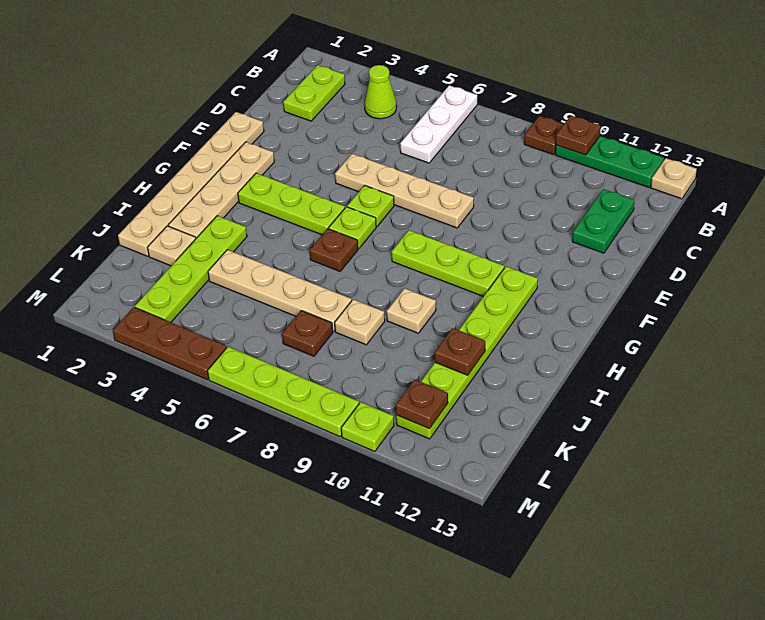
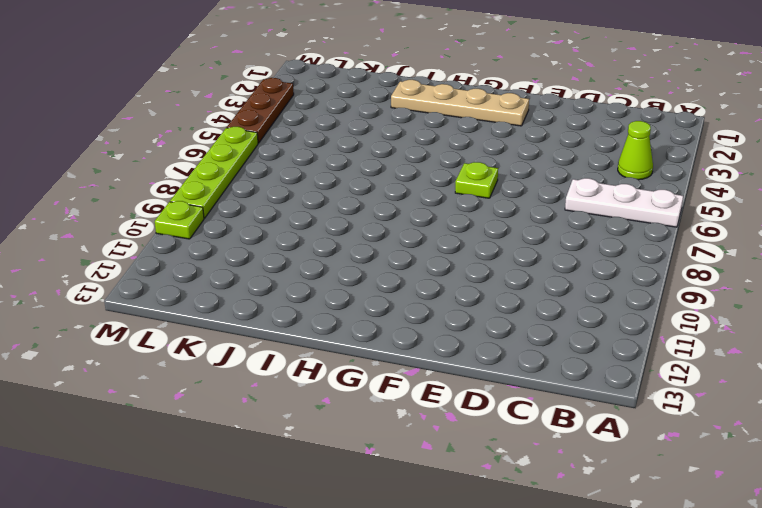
none -> brown plate A9 level 1
none -> green plate A10:A12 level 1
none -> tan plate A13 level 1

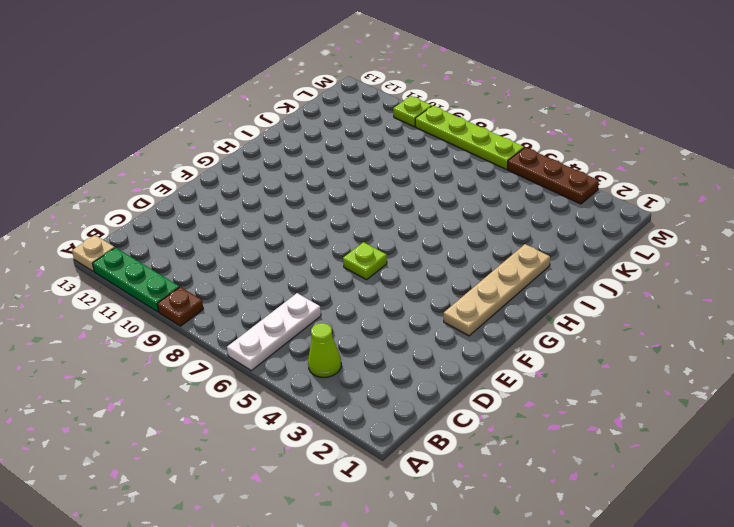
none -> lime plate B2:C2 level 1
none -> green plate C12:D12 level 1
none -> tan plate E1:J1 level 1

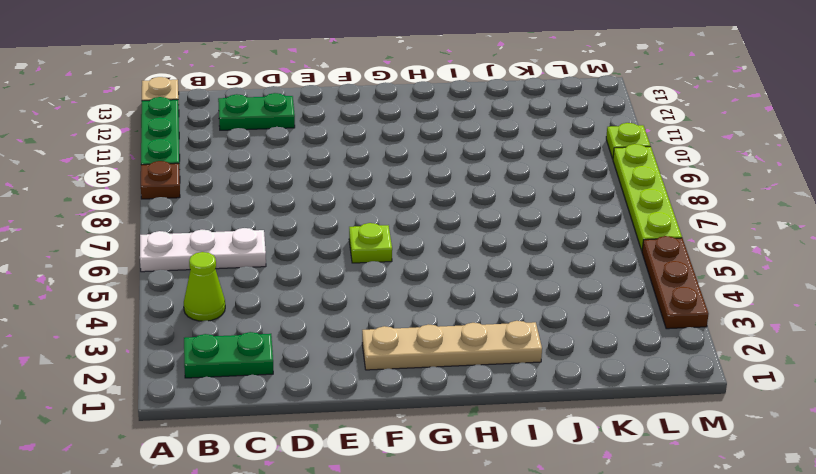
green plate B2:C2 level 1 -> lime plate B2:C2 level 1
none -> tan plate E1:J1 level 1
none -> tan plate E5:E8 level 1
none -> lime plate G3:G5 level 1

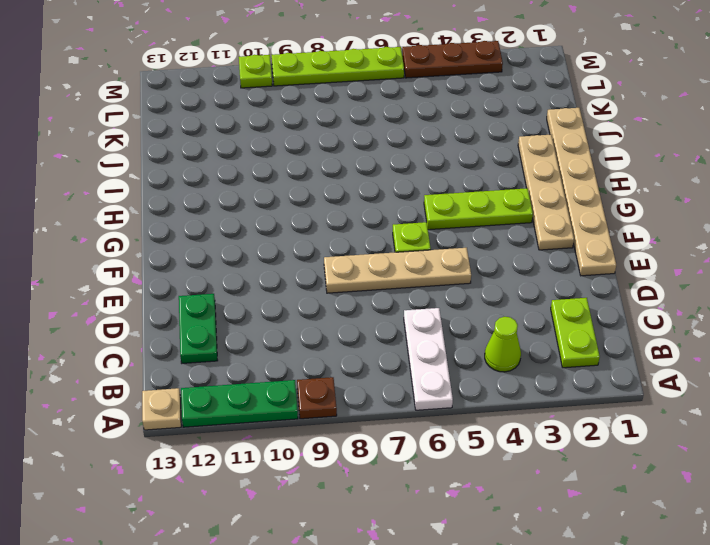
none -> lime plate G6 level 1
none -> lime plate G8:G10 level 1
none -> lime plate G11:L11 level 1

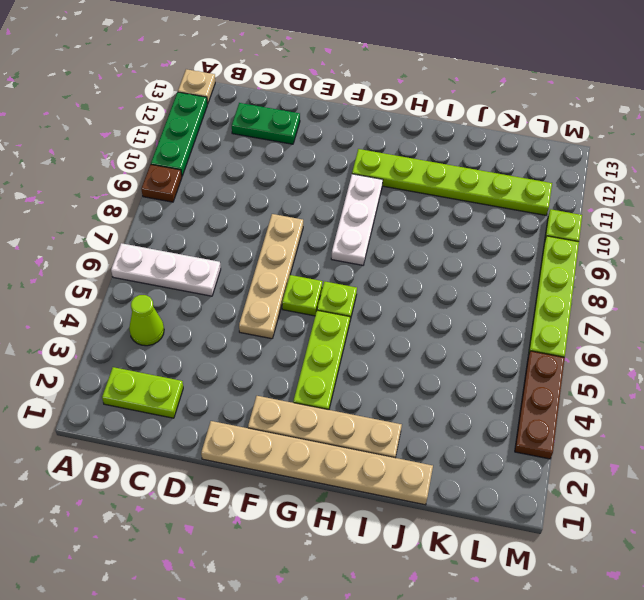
white plate G8:G10 level 1 -> lime plate G8:G10 level 1
none -> brown plate H6 level 1
none -> lime plate I3:L3 level 1
none -> tan plate I9 level 1

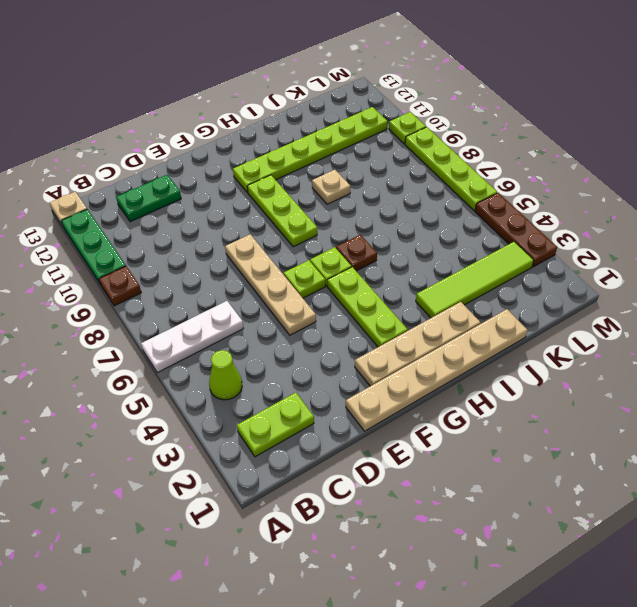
lime tile I3:L3 level 1 -> lime plate I3:L3 level 1
none -> tan plate J2 level 1
none -> tan plate J4:J7 level 1
none -> tan plate J8 level 1

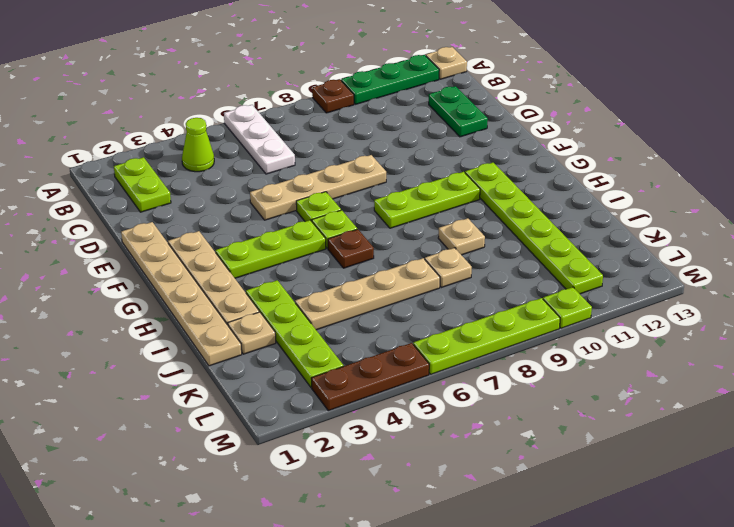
none -> brown plate K7 level 1
none -> brown plate A10 level 2
none -> brown plate J11 level 2

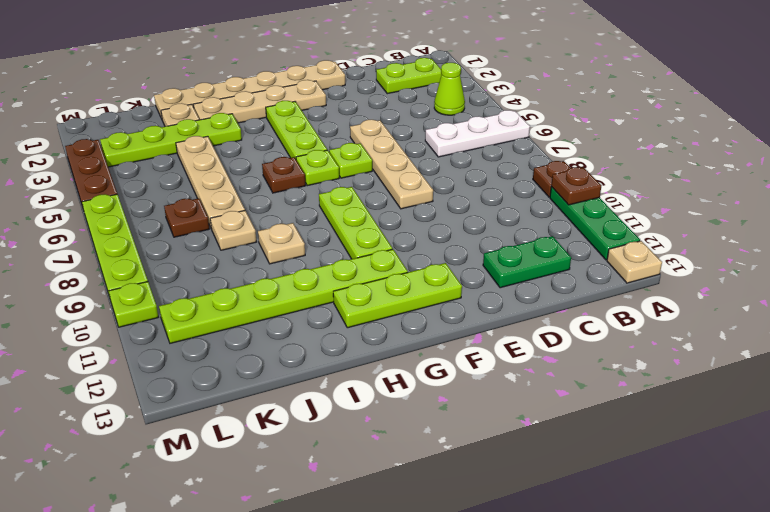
lime plate F12:H12 level 1 -> none
none -> brown plate J11 level 2
none -> brown plate L11 level 2

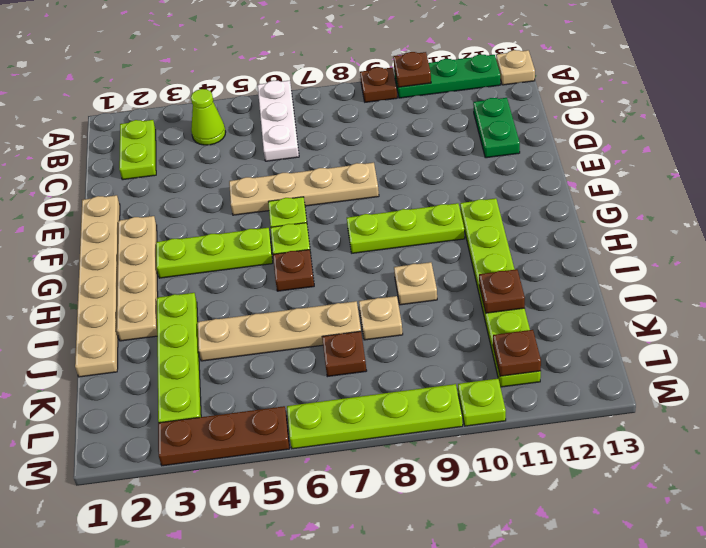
none -> tan plate J2 level 1

